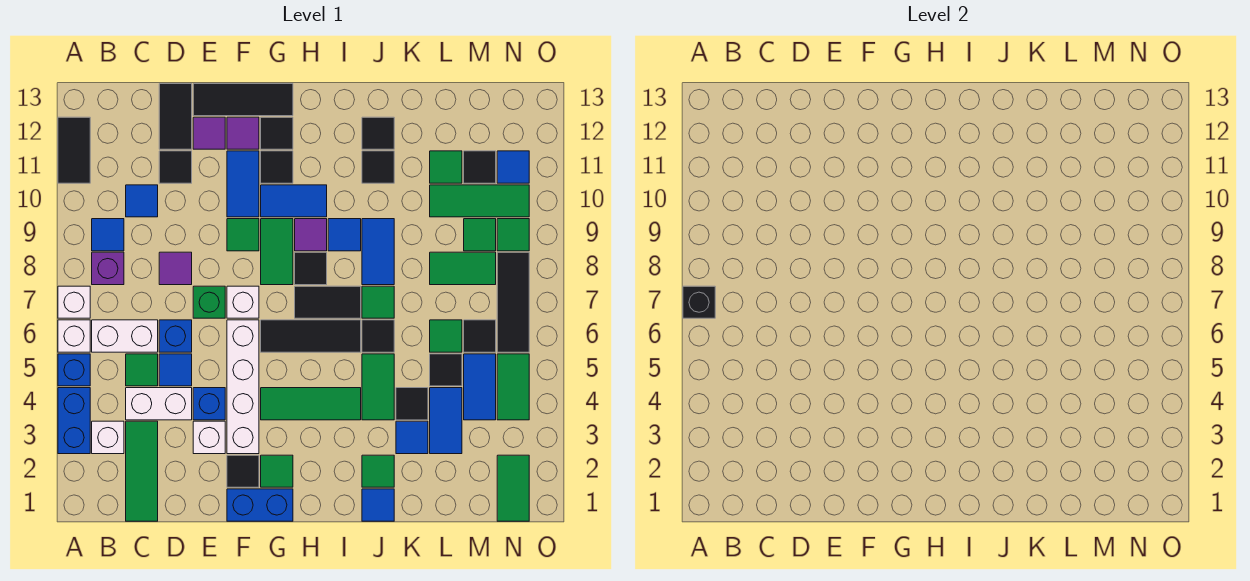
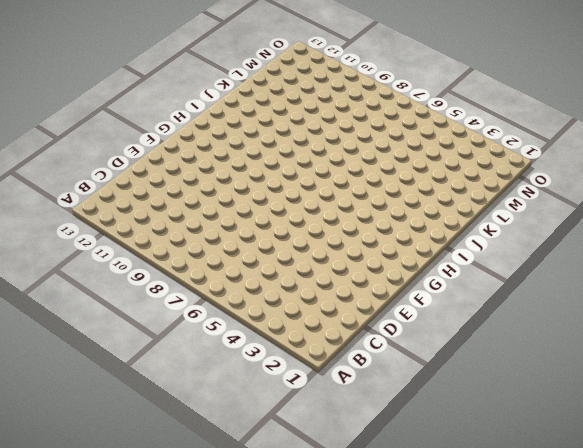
none -> blue brick A3:A4 level 1
none -> blue brick A5 level 1
none -> white brick A6 level 1
none -> white brick A7 level 1

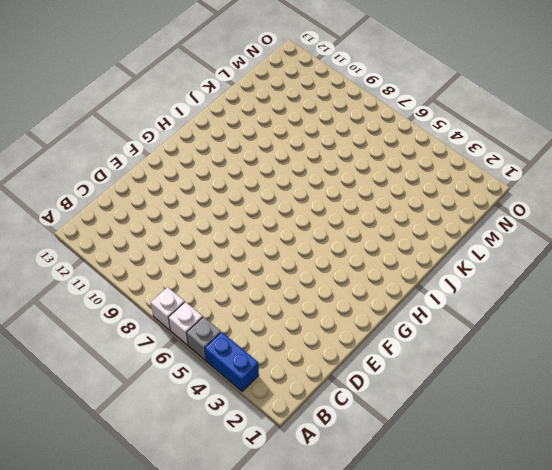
grey brick A5 level 1 -> blue brick A5 level 1
none -> black tile A11:A12 level 1
none -> white brick B3 level 1
none -> white brick B6:C6 level 1
none -> purple brick B8 level 1

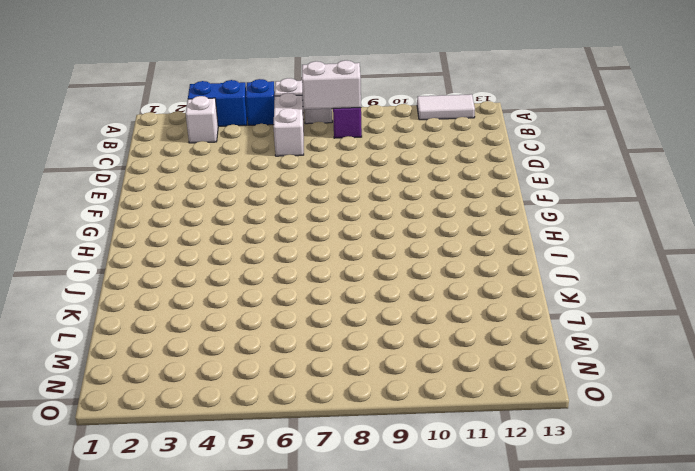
white tile A11:A12 level 1 -> black tile A11:A12 level 1
white brick B7:B8 level 2 -> white brick C4:D4 level 1
none -> blue tile B9 level 1
none -> green tile C1:C3 level 1
none -> green tile C5 level 1
none -> blue tile C10 level 1

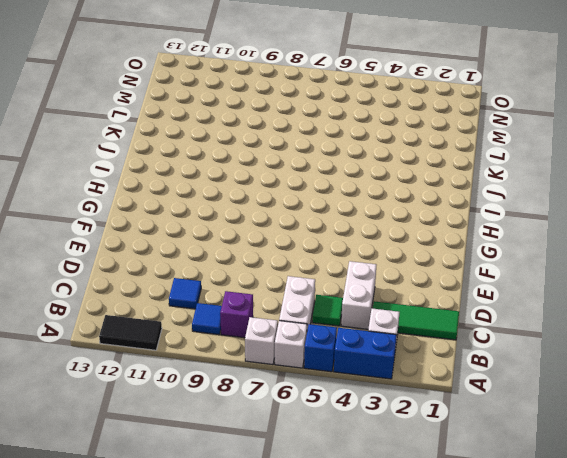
none -> blue tile D5 level 1
none -> blue brick D6 level 1
none -> purple tile D8 level 1
none -> black tile D11 level 1

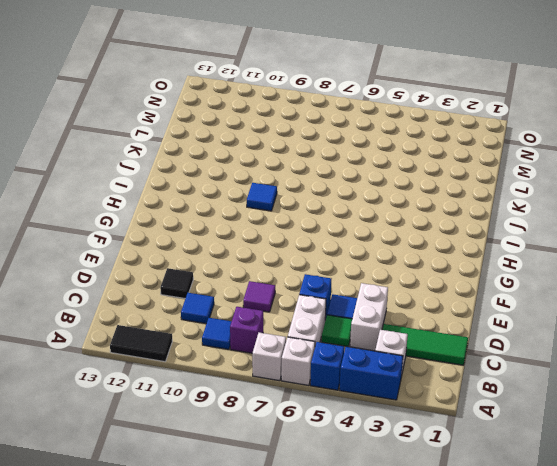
none -> black tile D12:D13 level 1
none -> white brick E3 level 1
none -> blue brick E4 level 1
none -> green brick E7 level 1

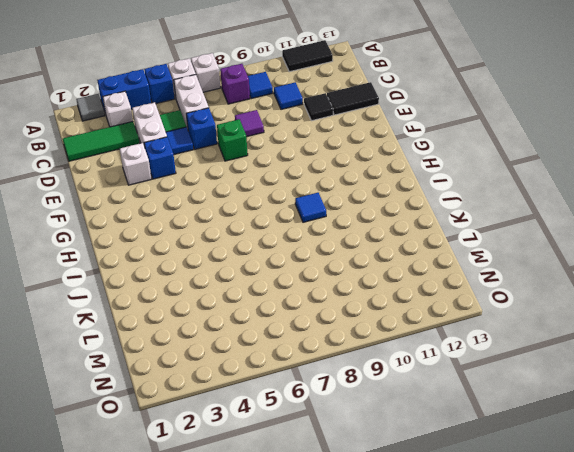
grey tile A2 level 1 -> none
none -> purple tile E12 level 1
none -> black tile E13:G13 level 1
none -> blue brick F1:G1 level 1
none -> black tile F2 level 1

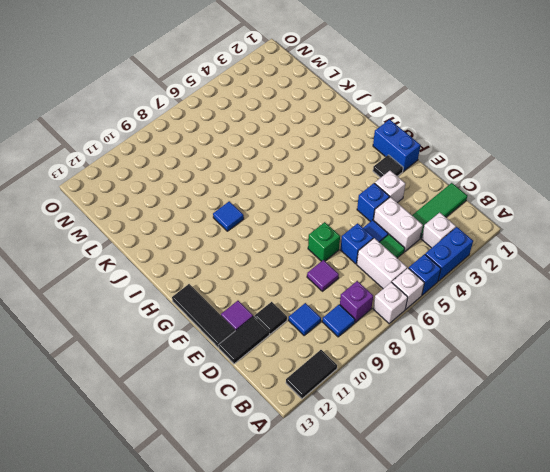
none -> white brick F3:F6 level 1
none -> white brick F7 level 1
none -> green tile F9 level 1
none -> blue tile F10:F11 level 1

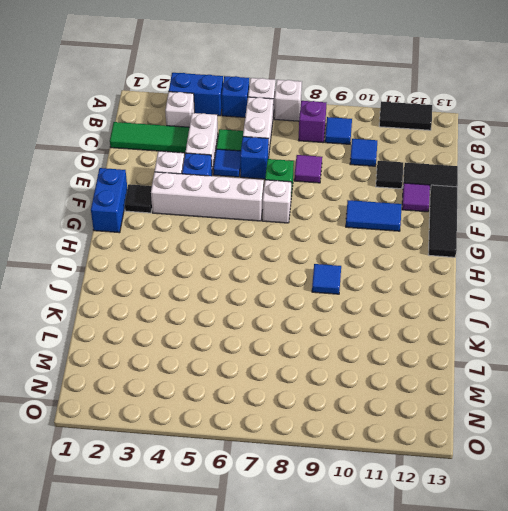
none -> green tile F9 level 1
none -> purple tile F12 level 1
none -> green tile G2 level 1
none -> green tile G4:I4 level 1

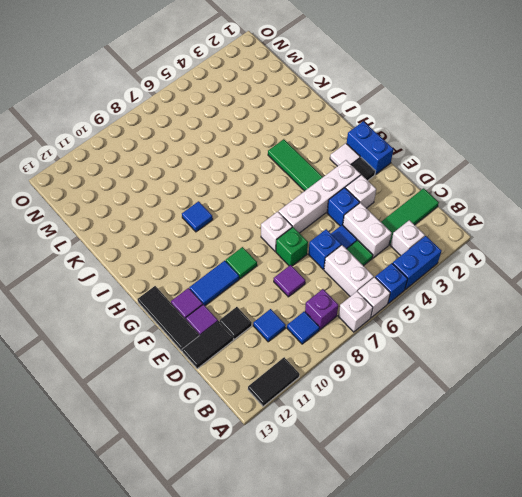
white tile G2 level 1 -> green tile G2 level 1
none -> black tile G6:I6 level 1
none -> green tile G8:G9 level 1
none -> blue tile G10:H10 level 1
none -> black tile G11 level 1

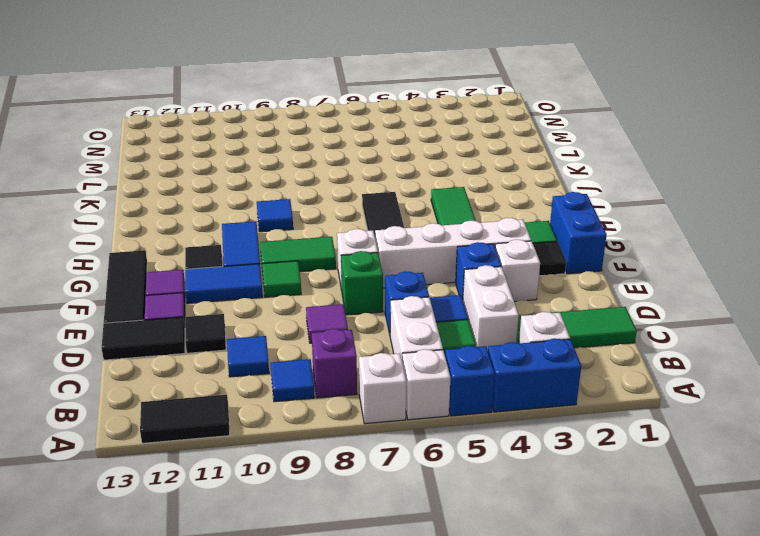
none -> black tile G12 level 1
none -> black tile H7:I7 level 1
none -> black tile H8 level 1
none -> purple tile H9 level 1

